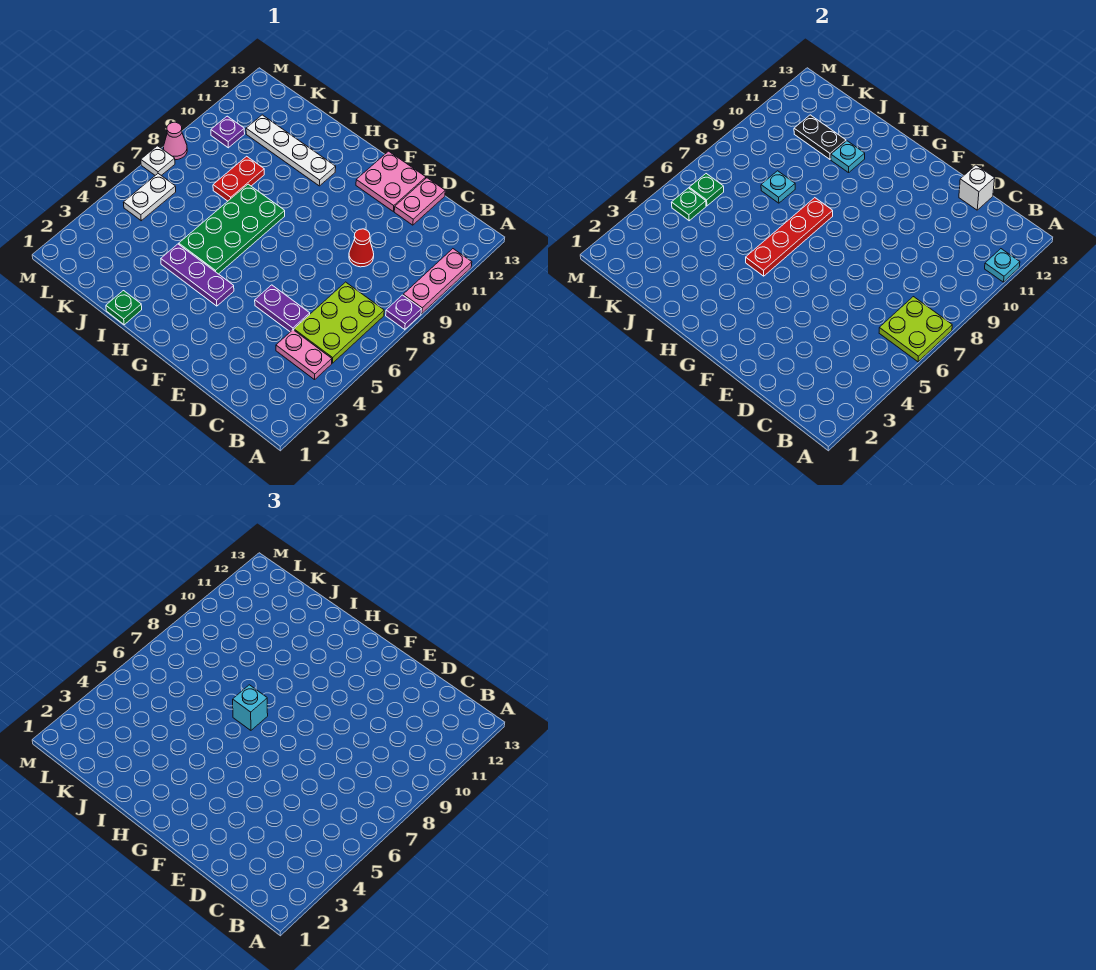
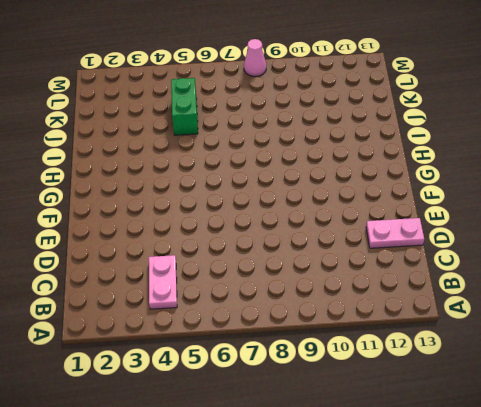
green brick J5:K5 level 1 -> none
none -> purple plate A8 level 1
none -> pink plate A9:A11 level 1
none -> lime plate B5:C7 level 1

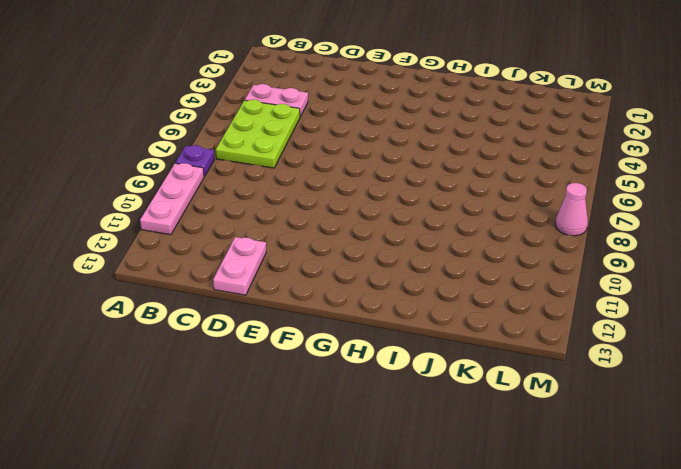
none -> purple plate D5:E5 level 1
none -> red cone D9 level 1
none -> pink plate E12:F13 level 1

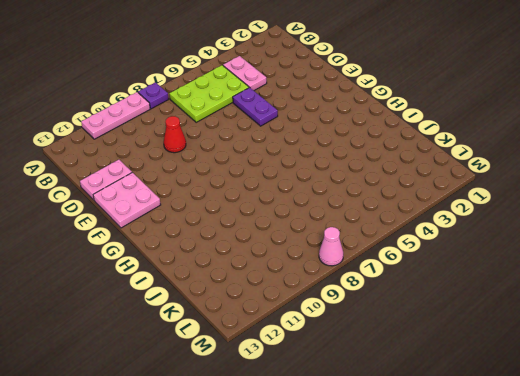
none -> purple plate G4:I4 level 1
none -> green plate H5:I8 level 1
none -> white plate H11:K11 level 1

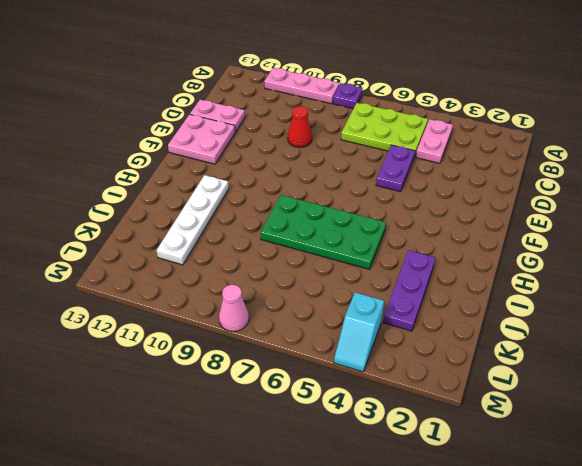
purple plate I3:K3 level 1 -> purple plate G4:I4 level 1
cyan slope L4:M4 level 1 top L -> none
none -> green plate I1 level 1
none -> red plate J8:J9 level 1
none -> white plate L5:L6 level 1

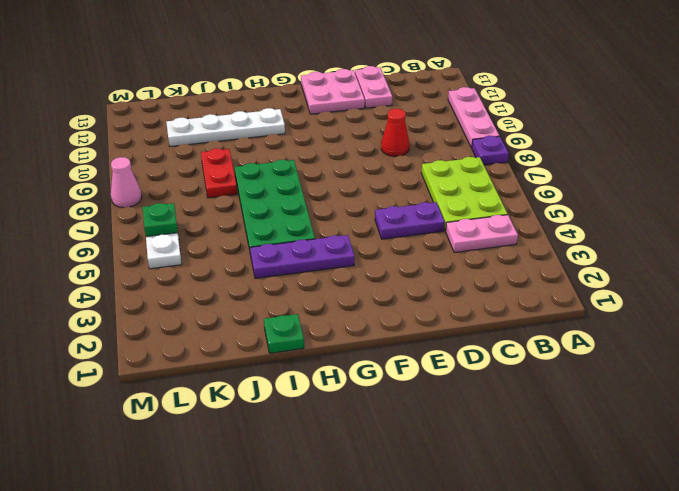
none -> purple plate L10 level 1
none -> white plate M7 level 1
none -> lime plate A6:B7 level 2

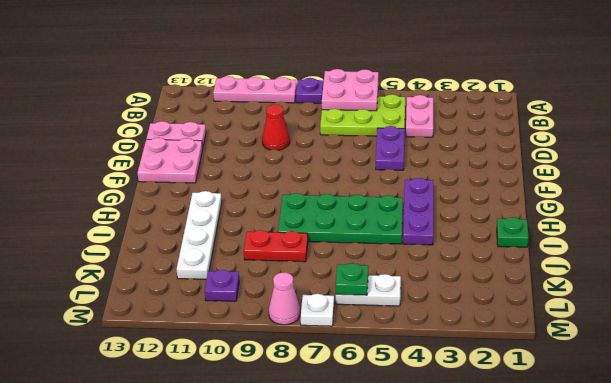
pink plate A6:B7 level 2 -> lime plate A6:B7 level 2
none -> cyan plate A11 level 2
none -> white brick D13 level 2
none -> red plate H5:H8 level 2

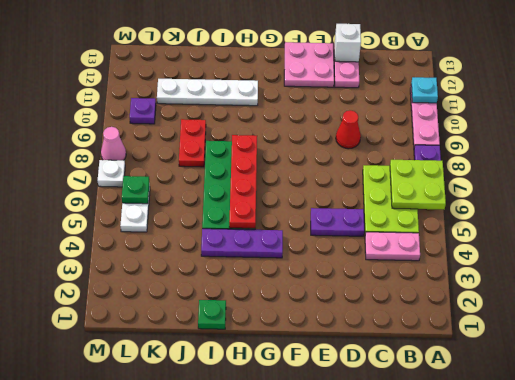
none -> cyan plate I11 level 2
none -> cyan plate J8 level 2
none -> black plate J11:K11 level 2

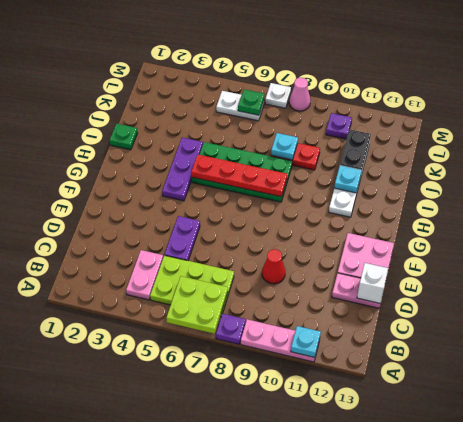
none -> green plate L5 level 2
none -> cyan brick H7 level 3

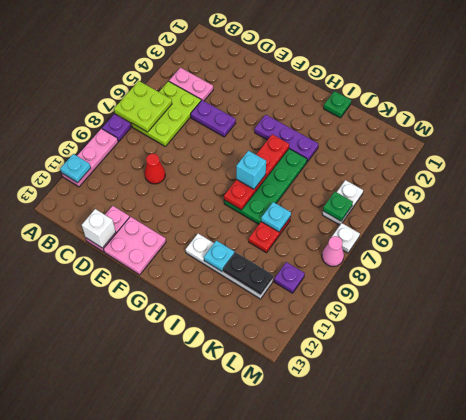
none -> green plate L5 level 2

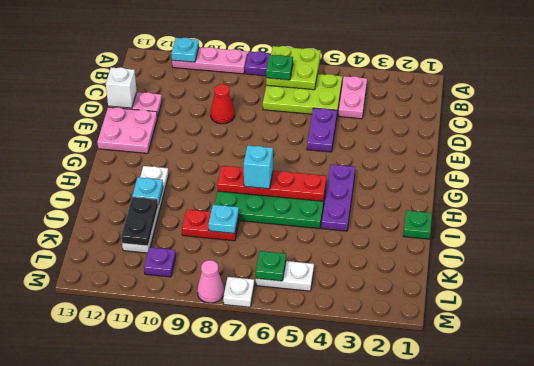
green plate B7 level 3 -> green plate L5 level 2

